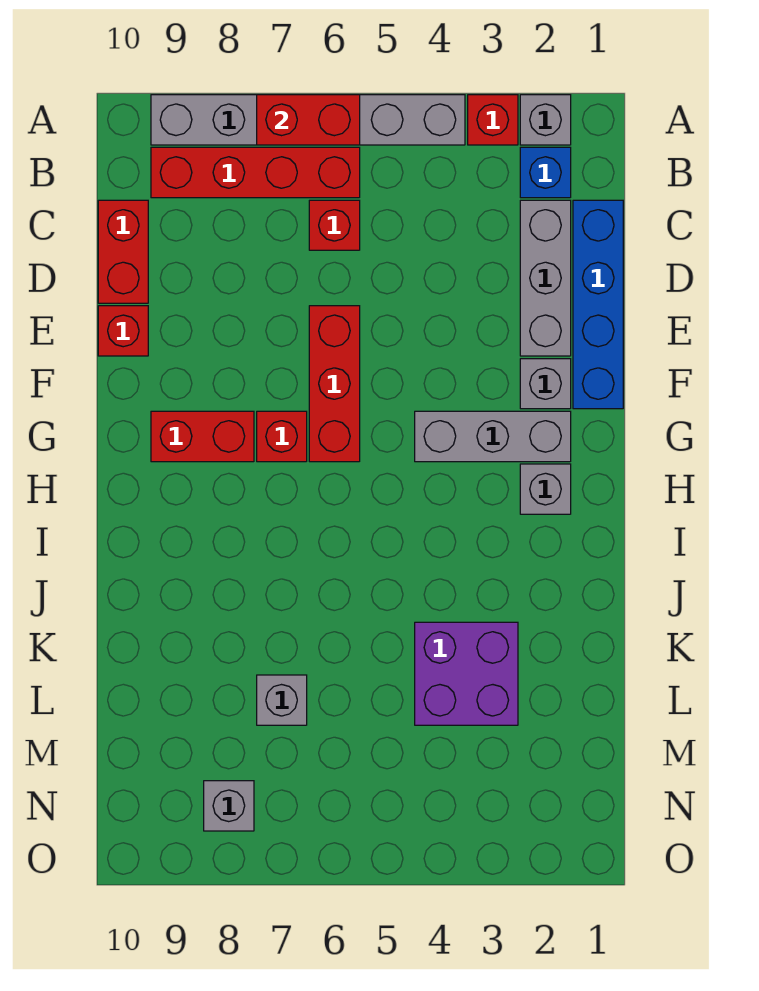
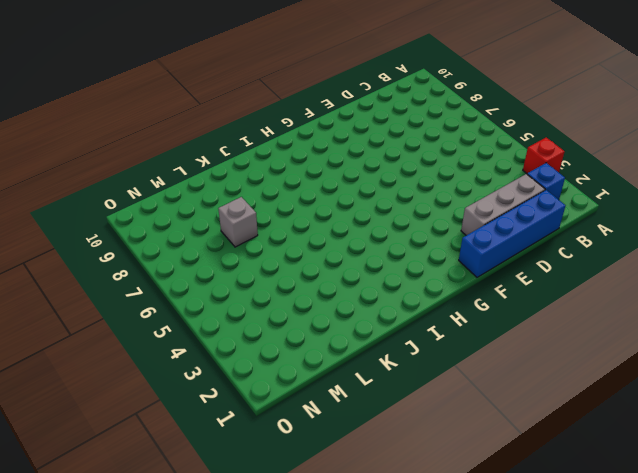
none -> grey brick A2 level 1
none -> grey brick A4:A9 level 1
none -> red brick B6:B9 level 1

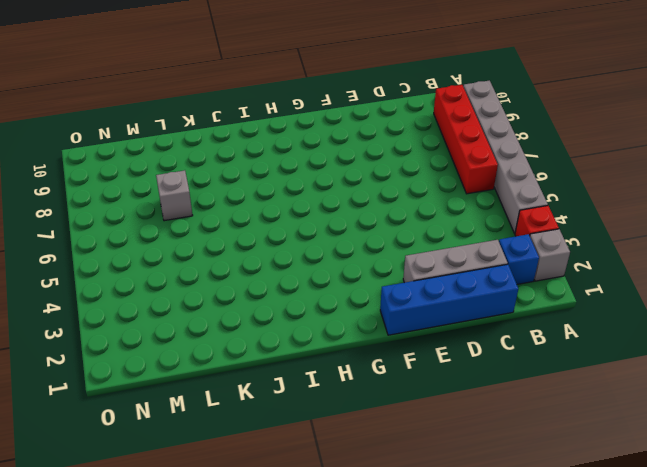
none -> red brick C6 level 1
none -> red brick C10:D10 level 1
none -> red brick E6:G6 level 1

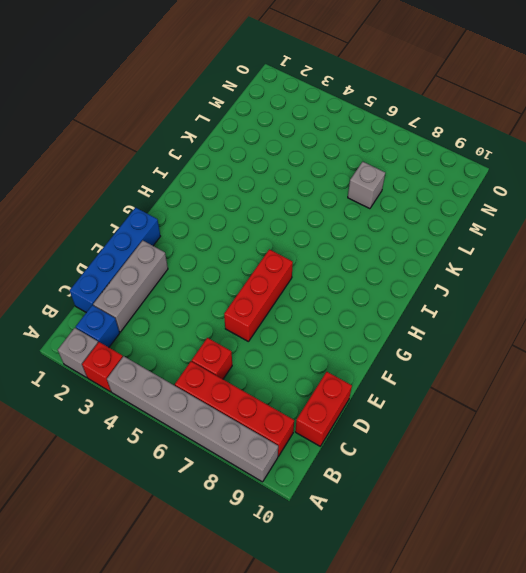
none -> red brick E10 level 1
none -> grey brick F2 level 1
none -> grey brick G2:G4 level 1

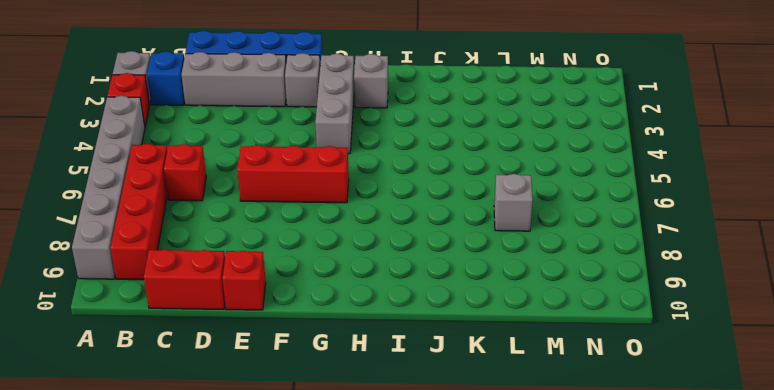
none -> red brick G7 level 1
none -> red brick G8:G9 level 1
none -> purple brick K3:L4 level 1

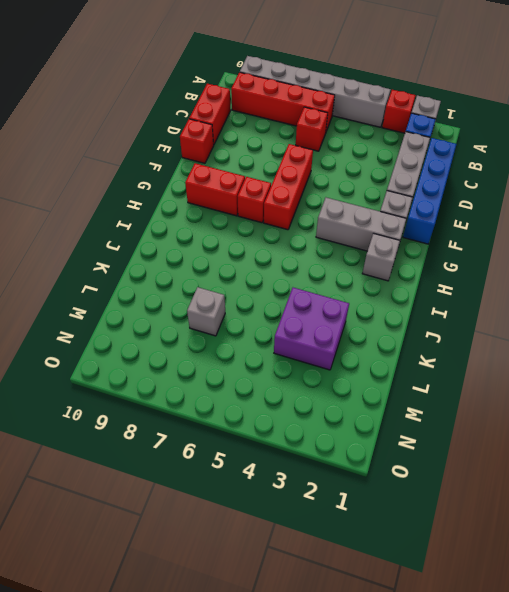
none -> grey brick N8 level 1
none -> red brick A6:A7 level 2

